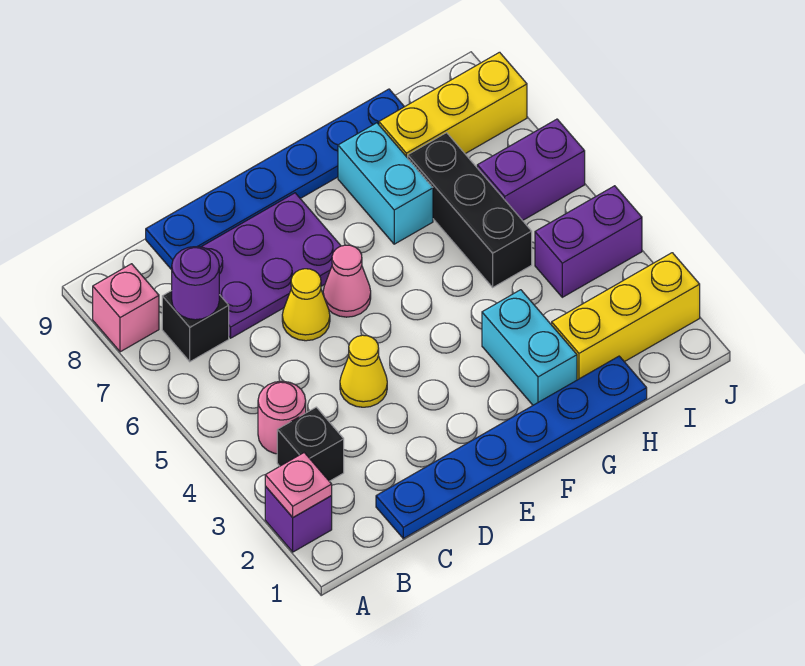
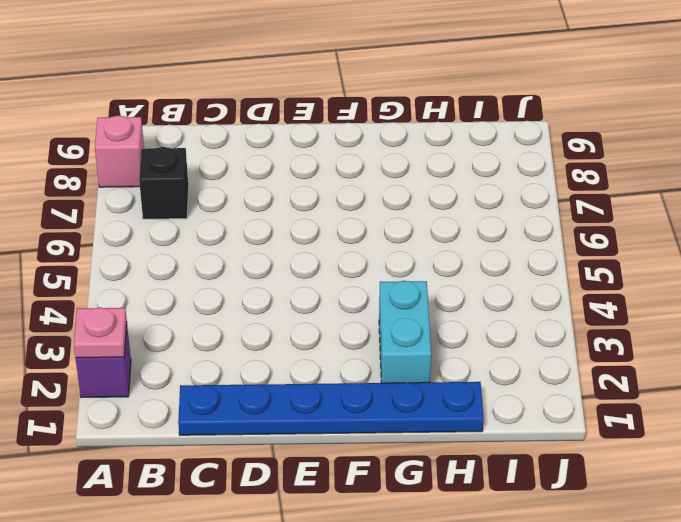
none -> black brick B3 level 1
none -> pink round brick B4 level 1
none -> purple plate C7:E8 level 1

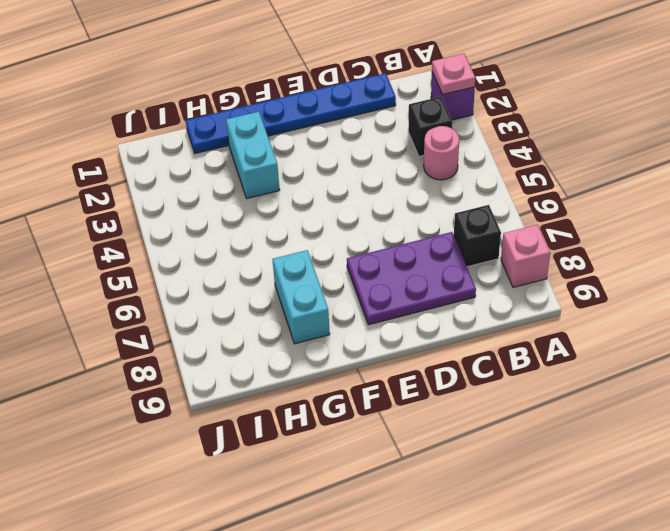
none -> blue plate C9:H9 level 1
none -> yellow cone D4 level 1
none -> yellow cone D6 level 1

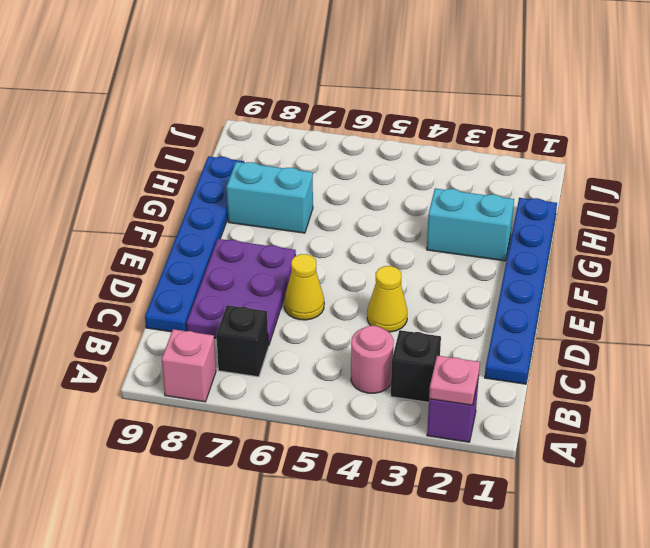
none -> pink cone E6 level 1
none -> yellow brick H2:J2 level 1
none -> black brick H5:H7 level 1

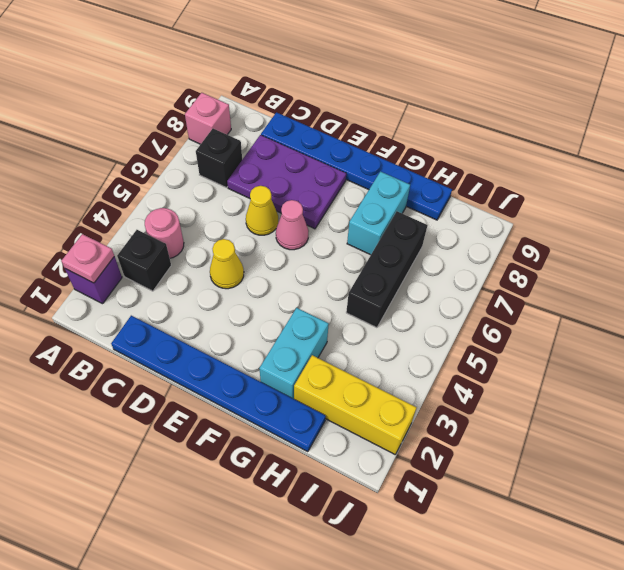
none -> yellow brick H8:J8 level 1
none -> purple brick I4:J4 level 1
none -> purple brick I6:J6 level 1

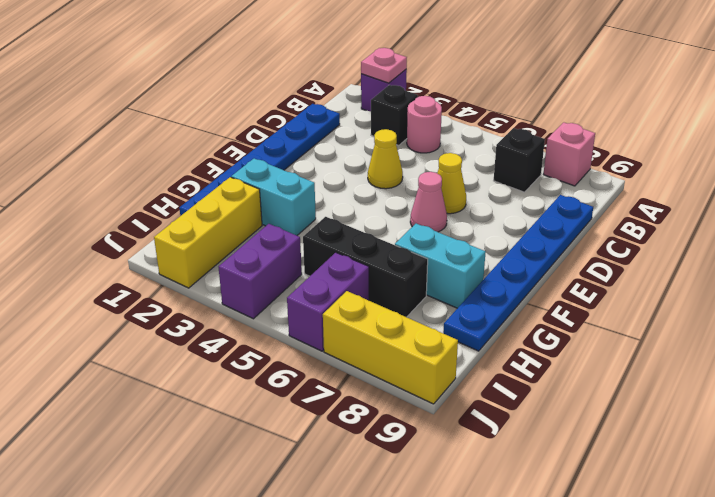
yellow brick J7:J9 level 1 -> yellow brick H8:J8 level 1
none -> purple plate C7:E8 level 1
none -> purple round brick B7 level 2

